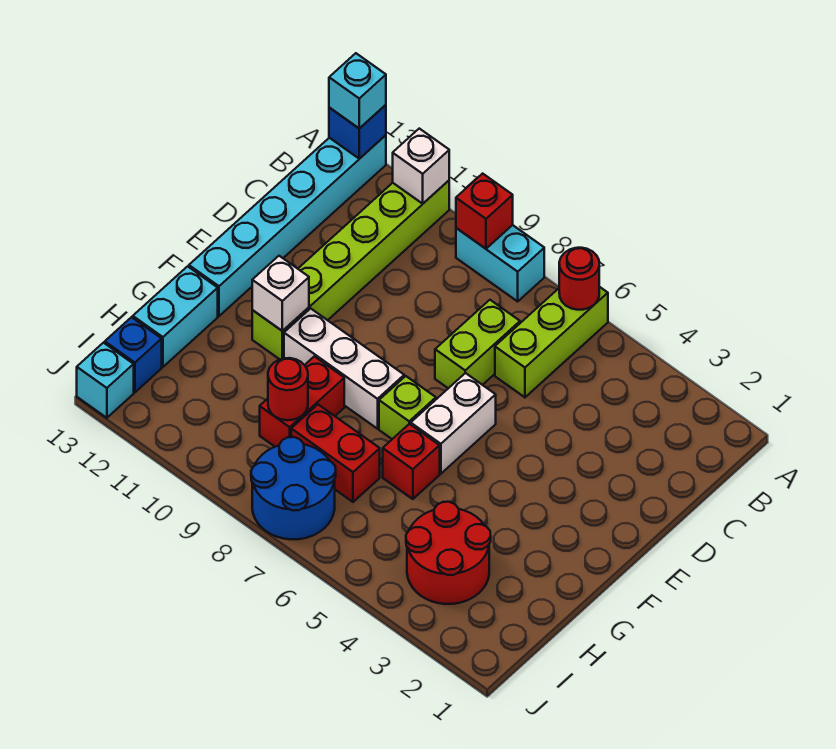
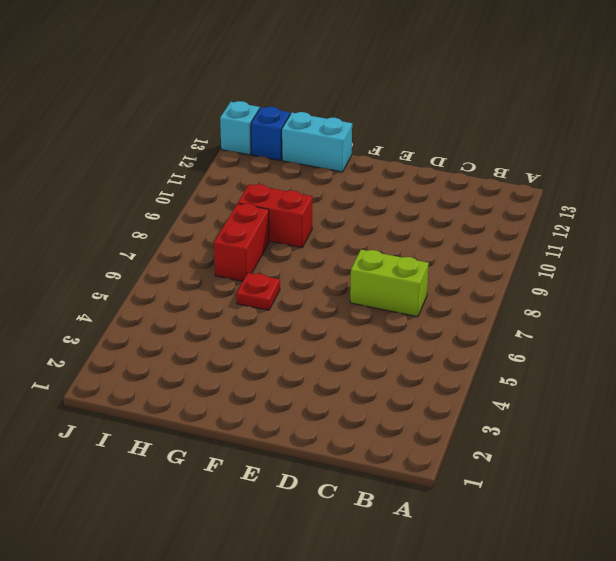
red plate G6 level 1 -> red brick G6 level 1
none -> lime brick A6:C6 level 1
none -> cyan brick A8:A9 level 1
none -> lime brick A11:F11 level 1

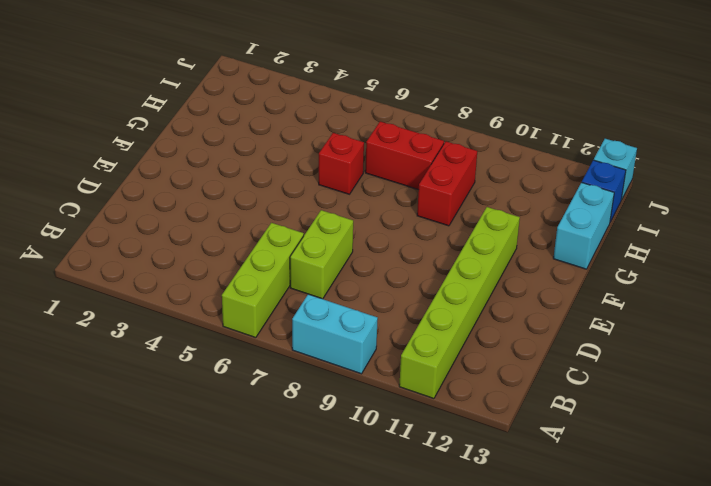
none -> cyan brick A13:F13 level 1
none -> white brick E6:F6 level 1
none -> lime brick F7 level 1

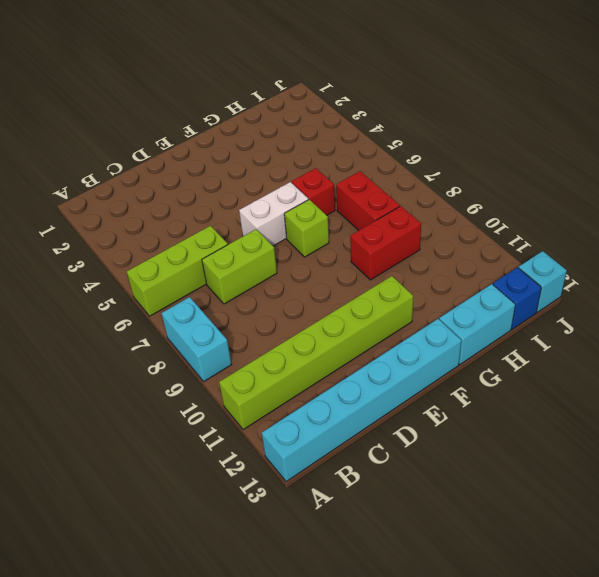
none -> white brick F8:F10 level 1
none -> red round brick H3:I4 level 1
none -> blue round brick I7:J8 level 1

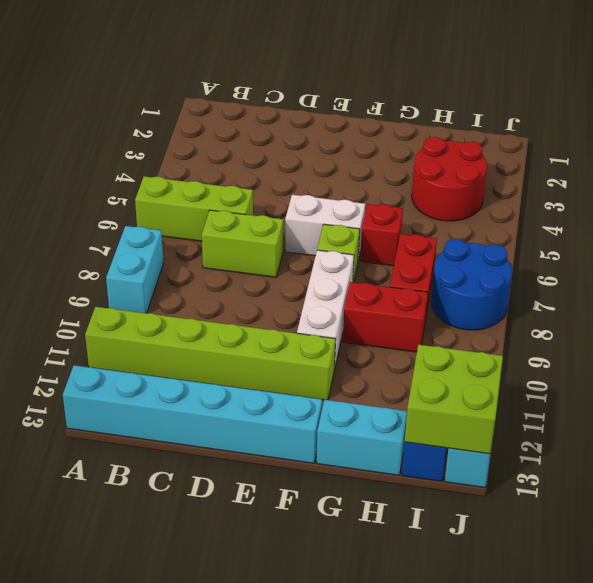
lime brick I12:J13 level 2 -> none
none -> red round brick A6 level 2
none -> red brick A9 level 2
none -> white brick A11 level 2

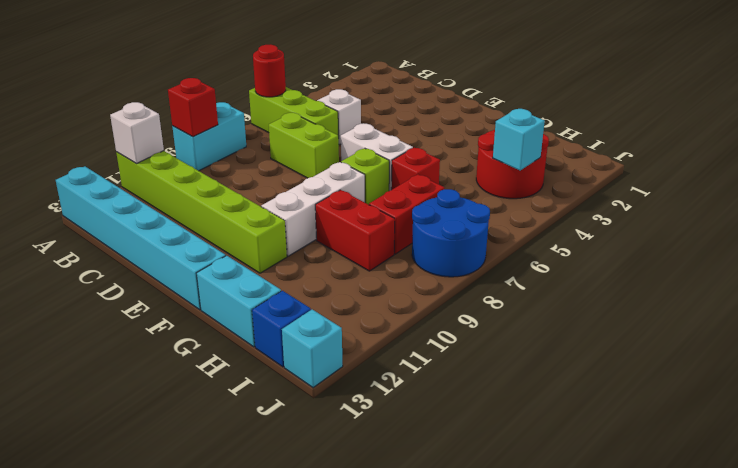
white brick C5 level 1 -> white brick F11 level 2
cyan brick I4 level 2 -> cyan brick A13 level 3
none -> blue brick A13 level 2
none -> red round brick H9 level 2

